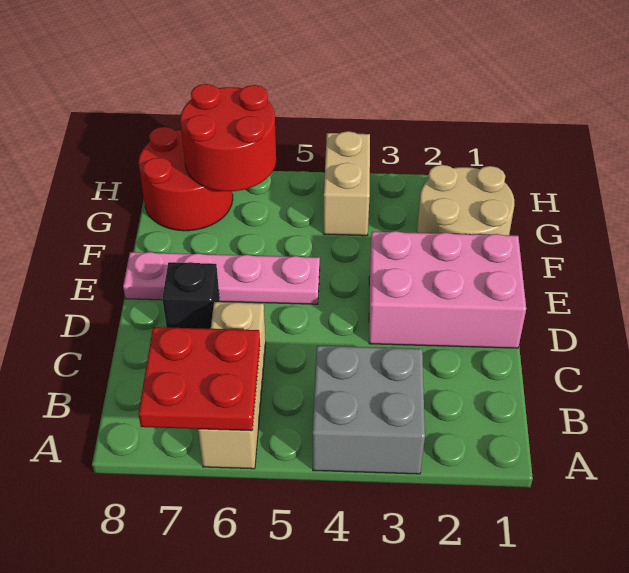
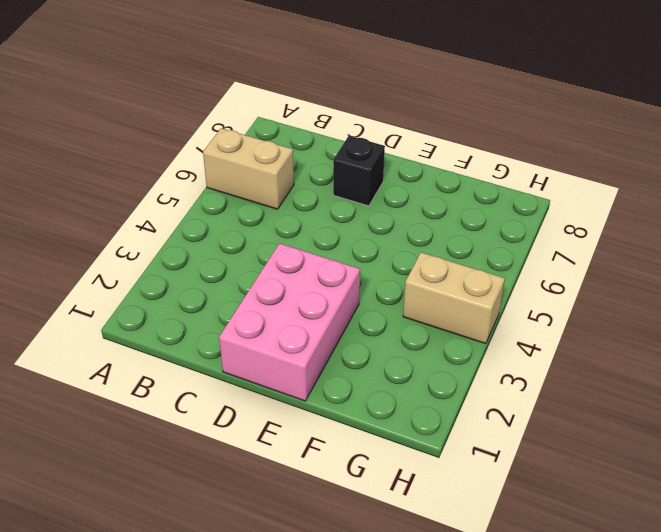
tan brick A6:B6 level 1 -> tan brick A6:C6 level 1
none -> grey brick A3:B4 level 1
none -> pink plate E5:E8 level 1

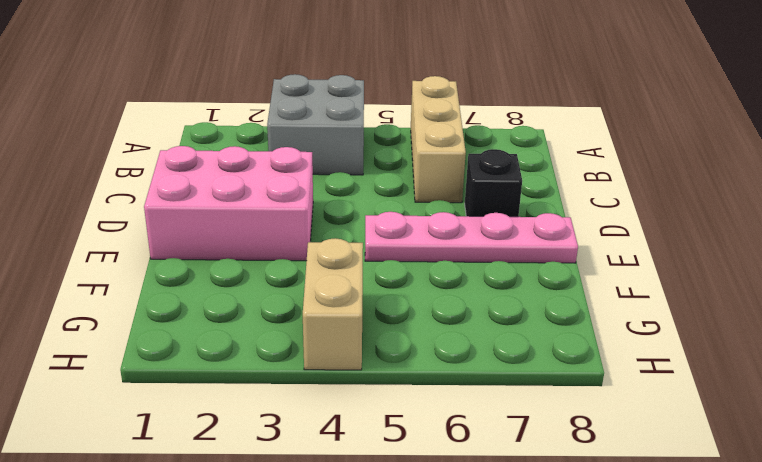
none -> tan round brick F1:G2 level 1
none -> red round brick G7:H8 level 1

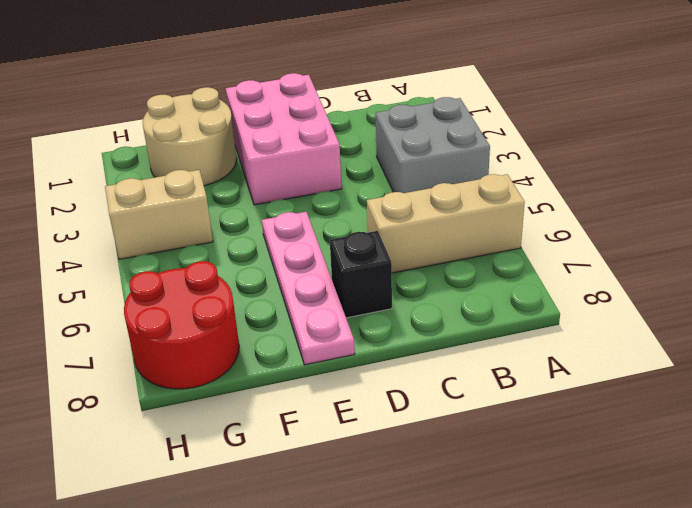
none -> red plate A6:B7 level 2
none -> red round brick G6:H7 level 2

